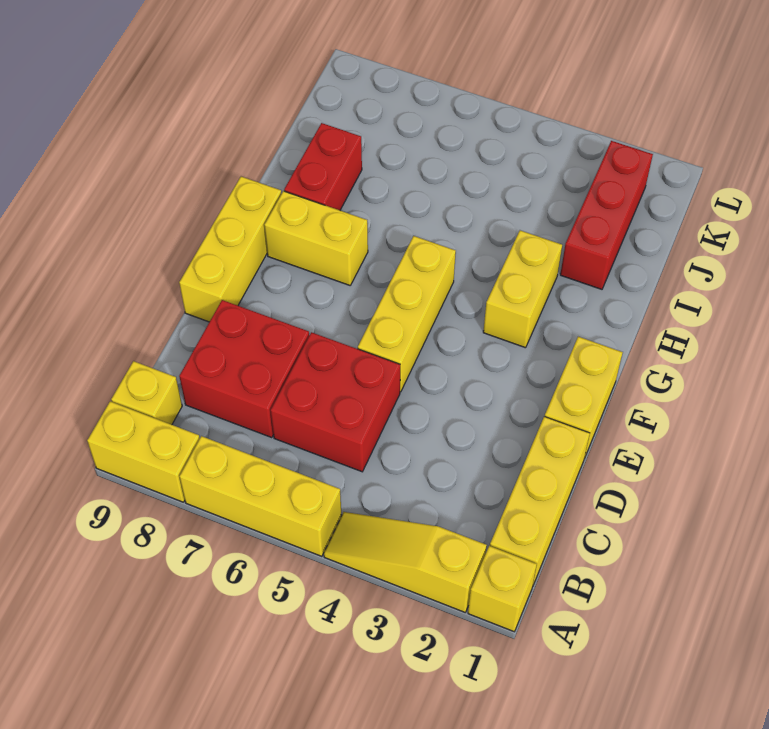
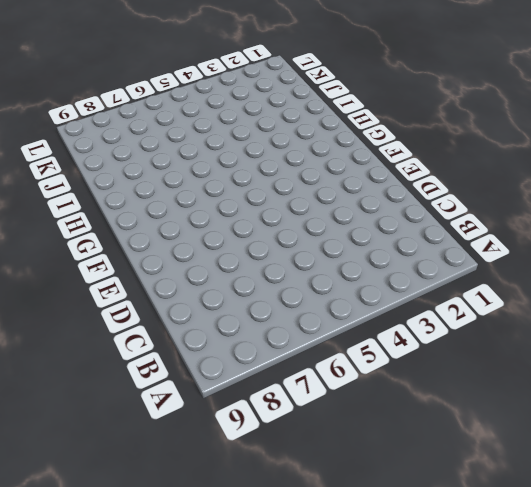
none -> yellow brick A1 level 1
none -> yellow slope A2:A4 level 1 top 2
none -> yellow brick A5:A7 level 1

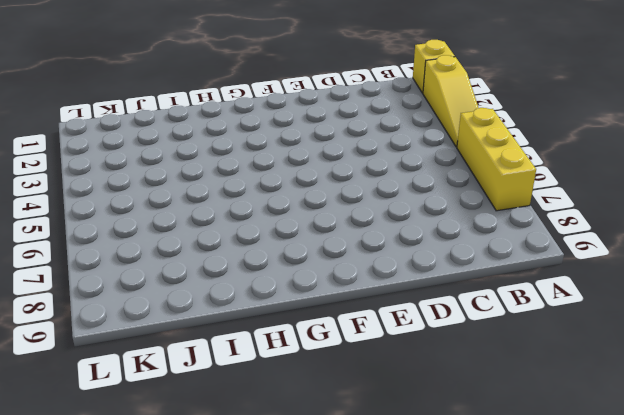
none -> yellow brick A8:A9 level 1
none -> yellow brick B1:D1 level 1
none -> yellow brick B9 level 1

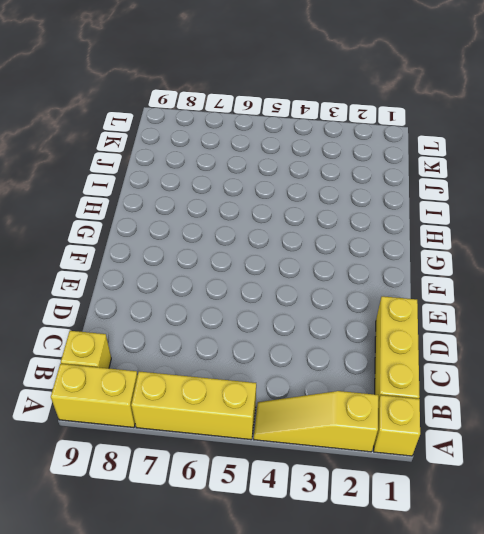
none -> red brick C5:D6 level 1
none -> red brick C7:D8 level 1
none -> yellow brick E1:F1 level 1

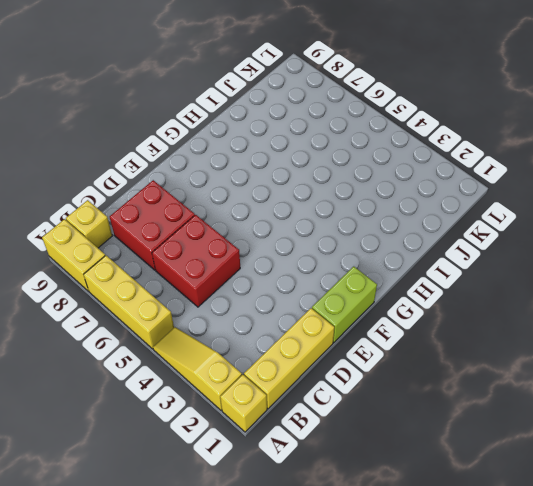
lime brick E1:F1 level 1 -> yellow brick E1:F1 level 1
none -> yellow brick E5:G5 level 1
none -> yellow brick E9:G9 level 1
none -> yellow brick G3:H3 level 1

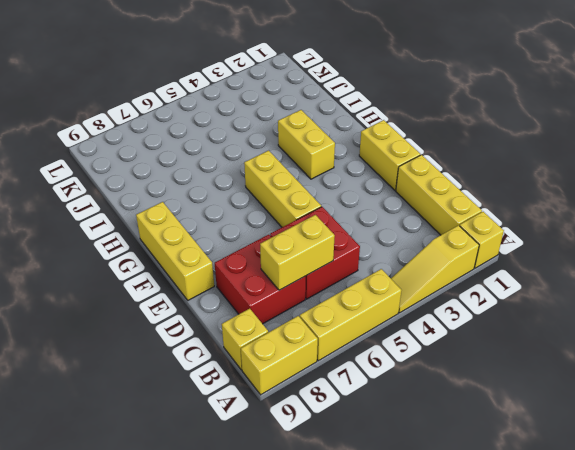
yellow brick C6:C7 level 2 -> yellow brick G7:G8 level 1
none -> red brick H8:I8 level 1
none -> red brick I2:K2 level 1

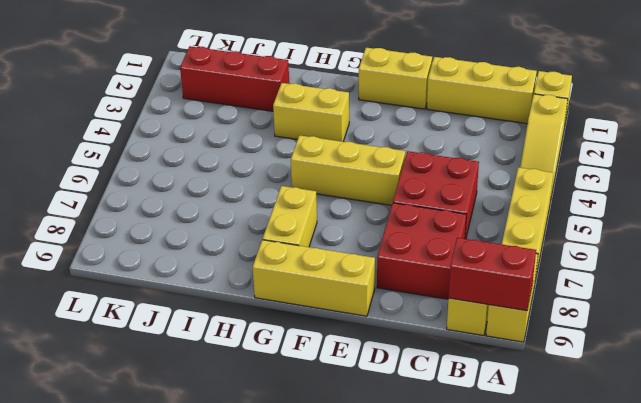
red brick A9:B9 level 2 -> red brick H8:I8 level 1

